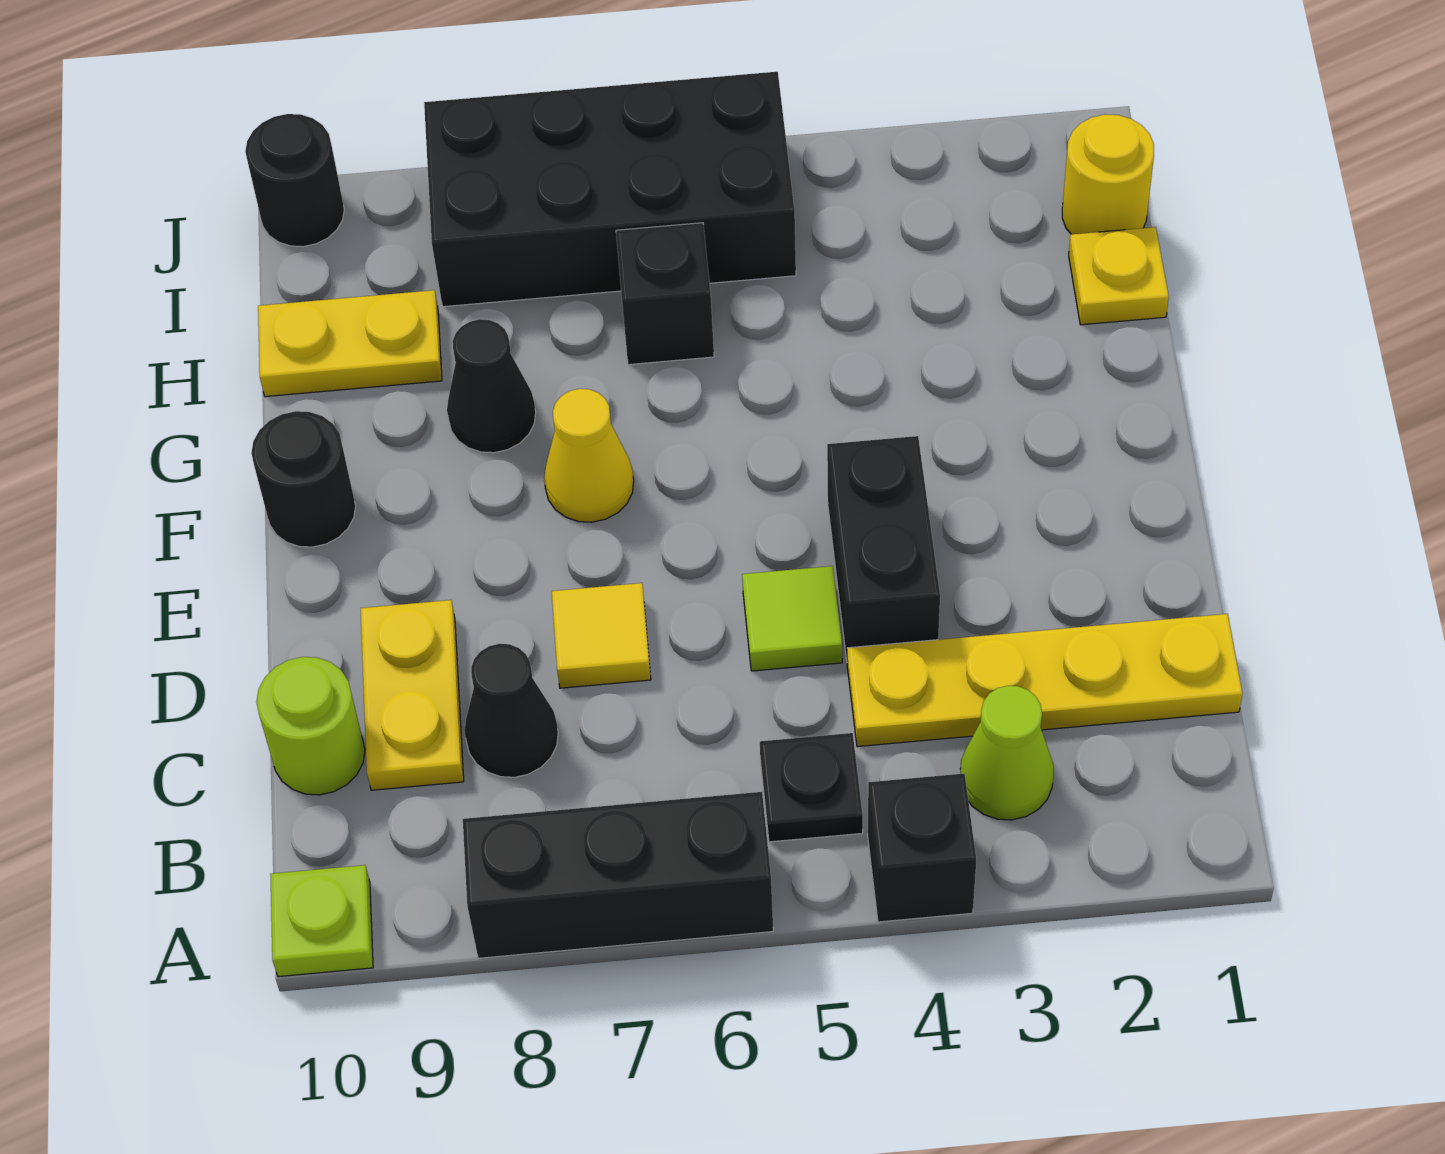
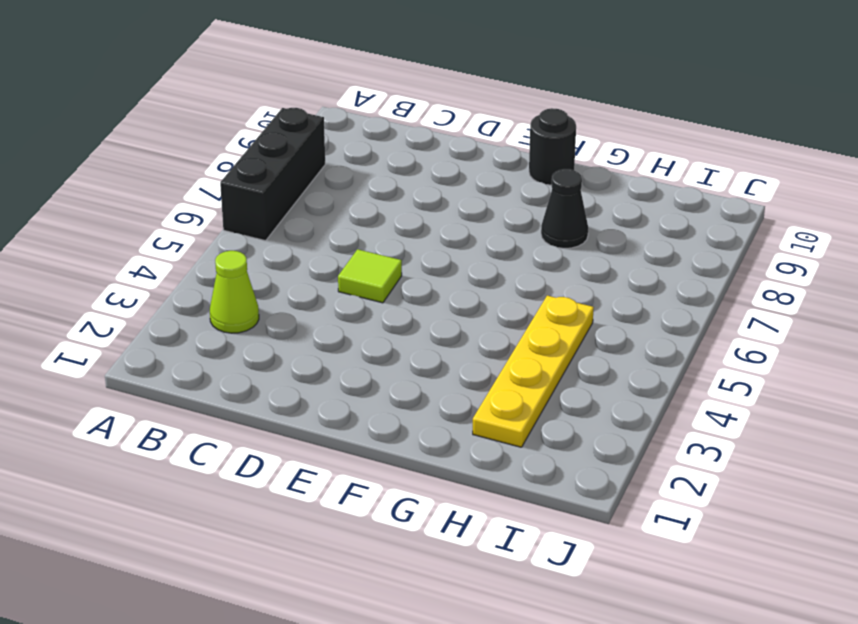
yellow plate H2:H5 level 1 -> yellow plate C1:C4 level 1
none -> black brick A4 level 1
none -> lime plate A10 level 1
none -> black plate B5 level 1

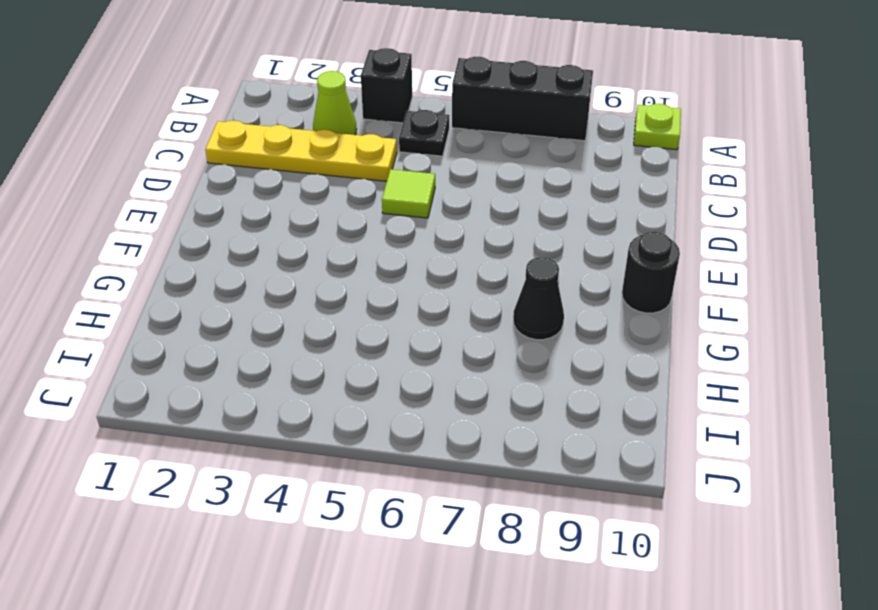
none -> black cone C8 level 1
none -> yellow plate C9:D9 level 1
none -> lime round brick C10 level 1

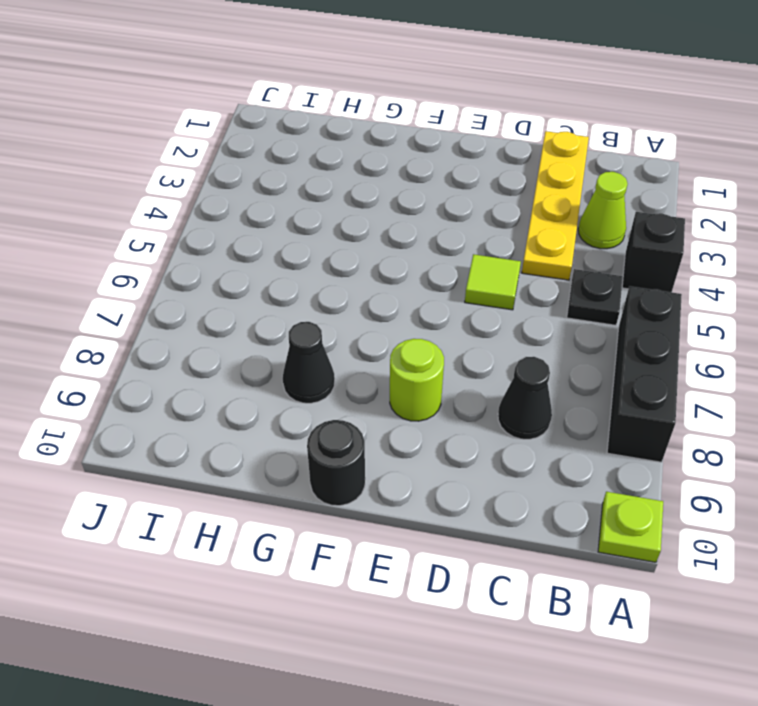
lime round brick E8 level 1 -> lime round brick C10 level 1
none -> yellow plate C9:D9 level 1
none -> black brick D4:E4 level 1
none -> yellow tile D7 level 1

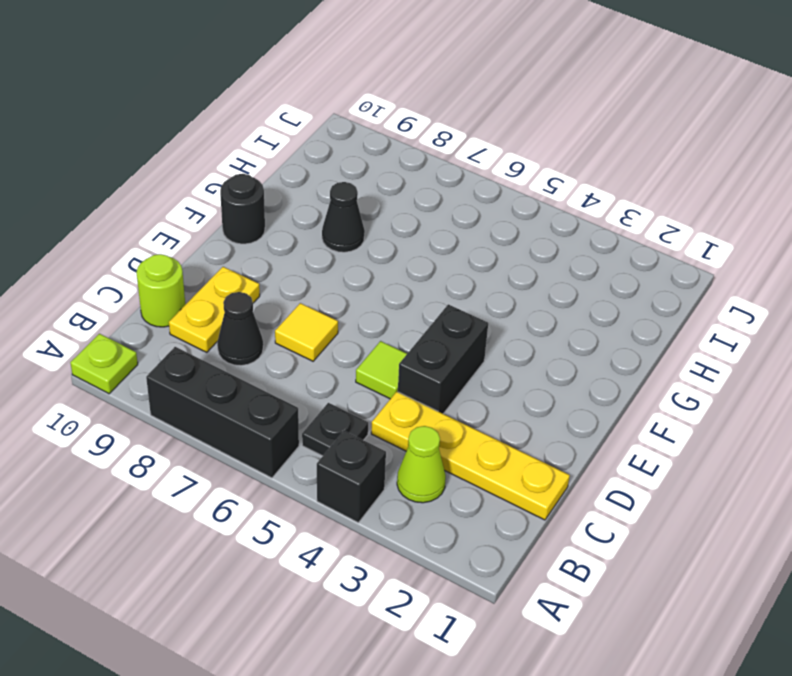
none -> yellow cone F7 level 1
none -> yellow plate H1 level 1
none -> black brick H6 level 1

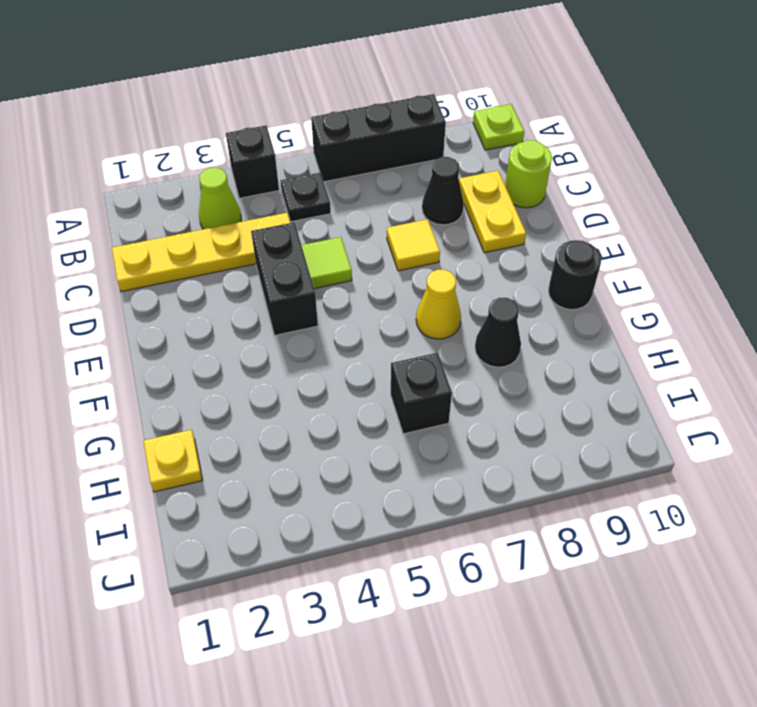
none -> yellow plate H9:H10 level 1
none -> yellow round brick I1 level 1
none -> black brick I5:J8 level 1

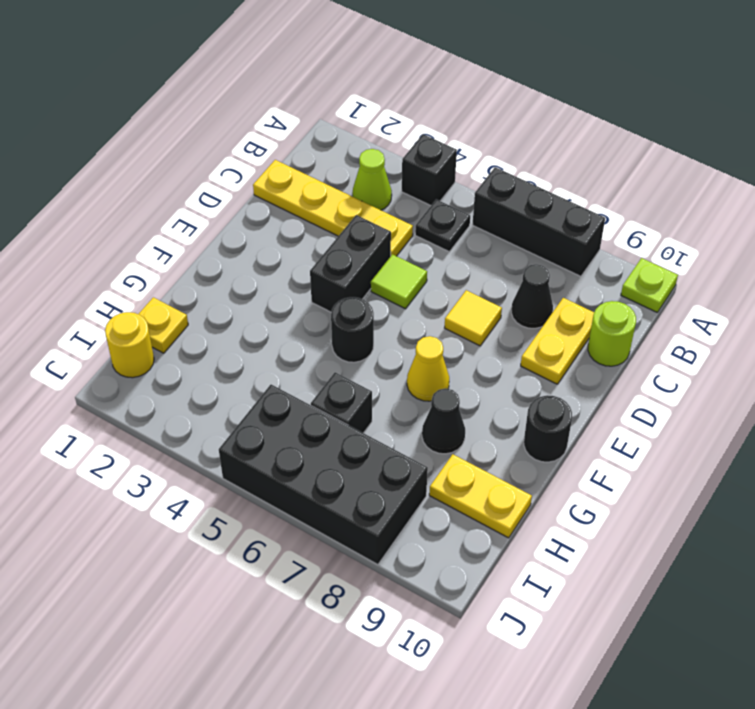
black round brick F5 level 1 -> black round brick J10 level 1

